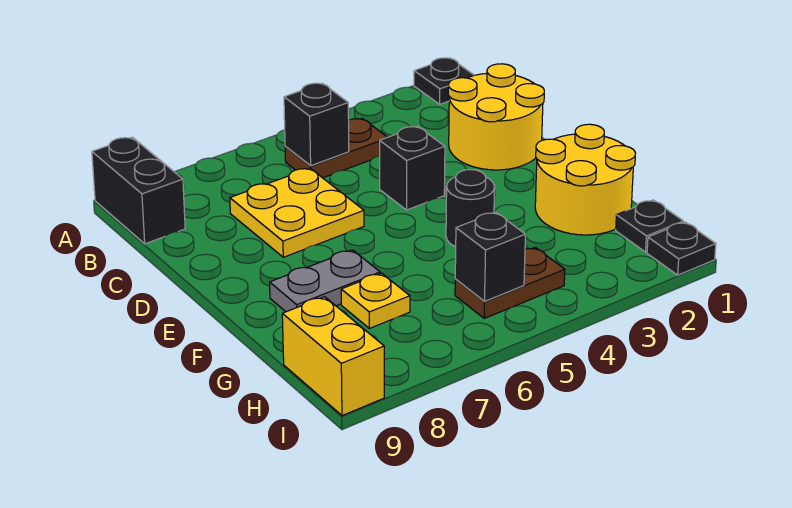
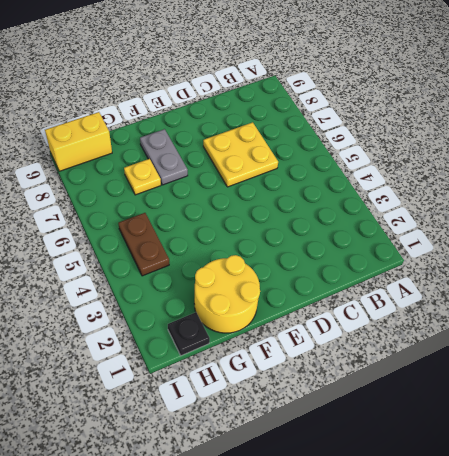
none -> black plate A1 level 1
none -> black brick A9:B9 level 1
none -> brown plate B4:B5 level 1

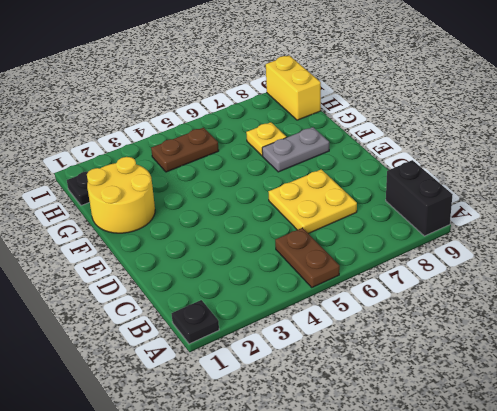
brown plate A5:B5 level 1 -> brown plate B4:B5 level 1
none -> yellow round brick C1:D2 level 1
none -> black brick D4 level 1
none -> black round brick F4 level 1

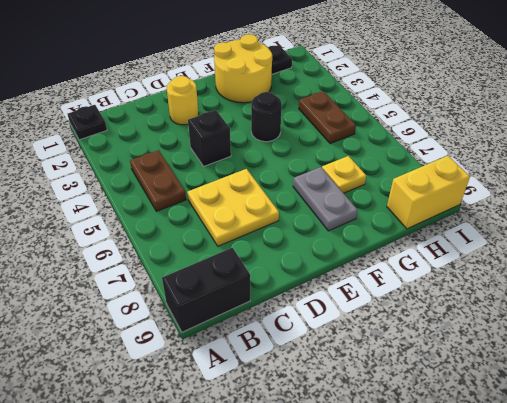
yellow round brick D2 level 1 -> yellow round brick C1:D2 level 1
none -> black plate I1 level 1
none -> black brick B5 level 2
none -> black brick H5 level 2

